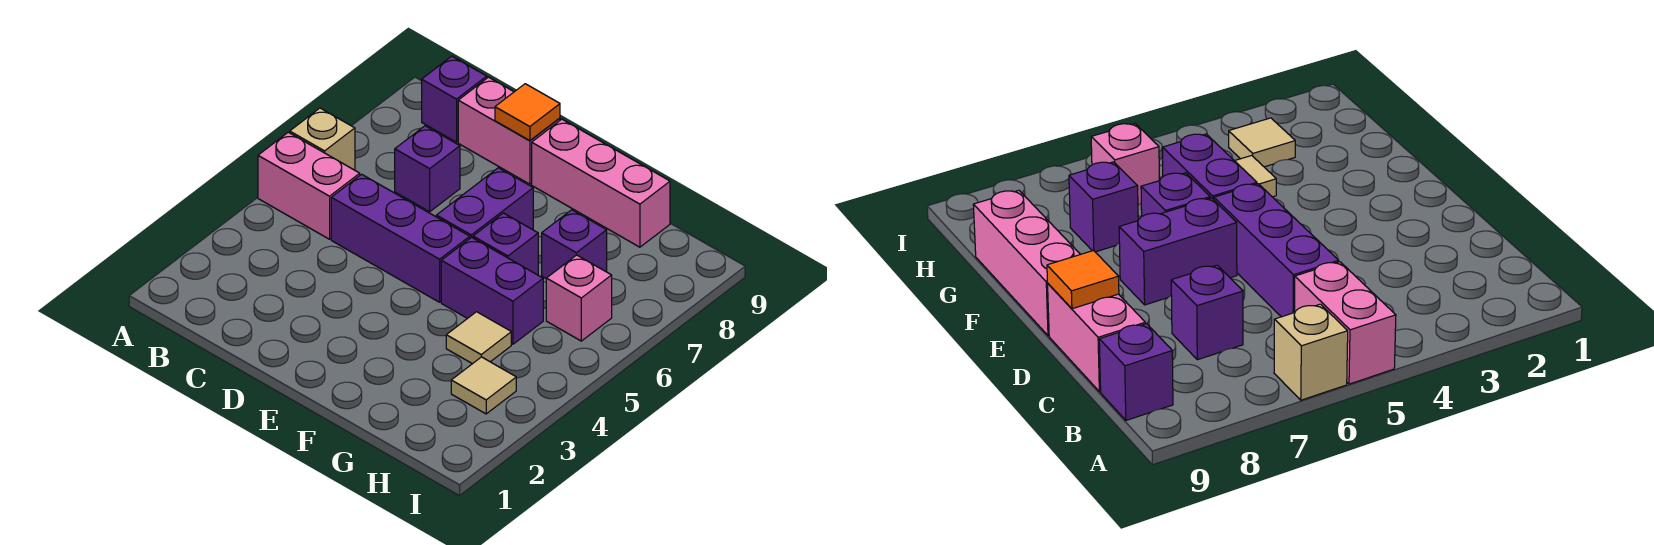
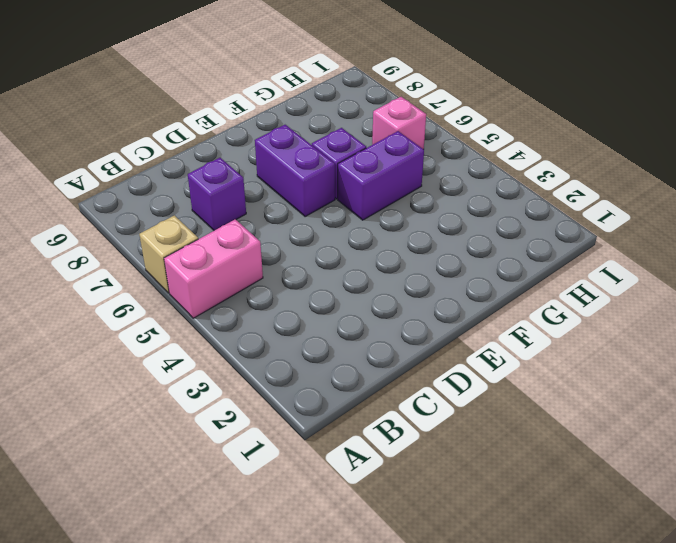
none -> purple brick B9 level 1
none -> purple brick C5:E5 level 1
none -> pink brick C9:D9 level 1

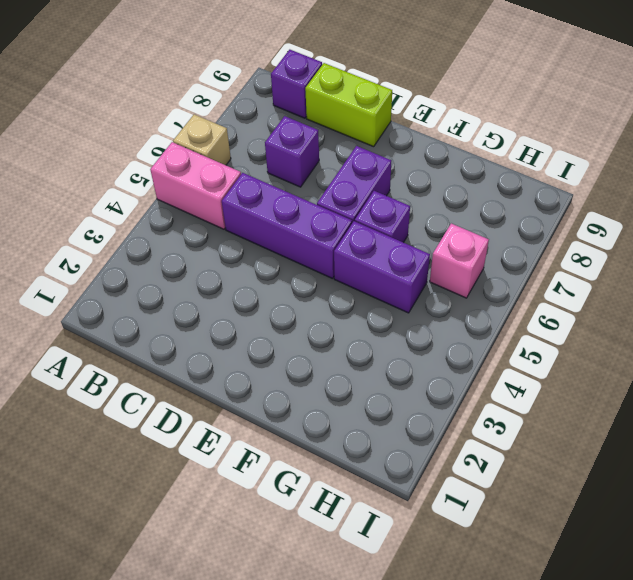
lime brick C9:D9 level 1 -> pink brick C9:D9 level 1
none -> pink brick E9:G9 level 1
none -> tan tile G4 level 1
none -> purple brick G7 level 1

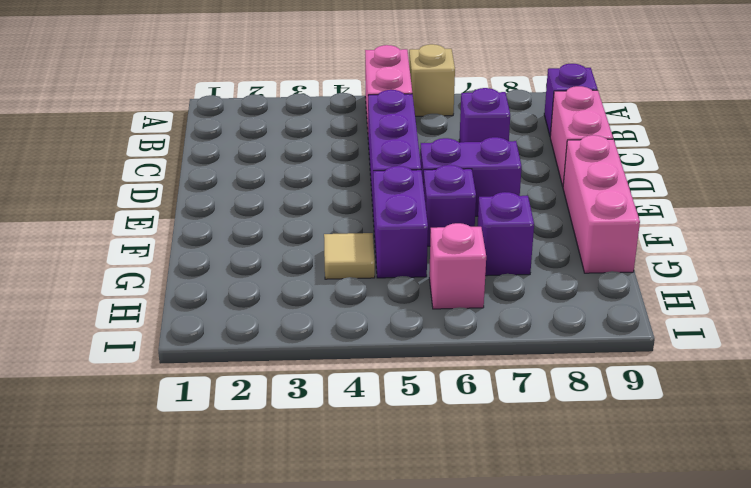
none -> tan tile H3 level 1
none -> orange tile D9 level 2

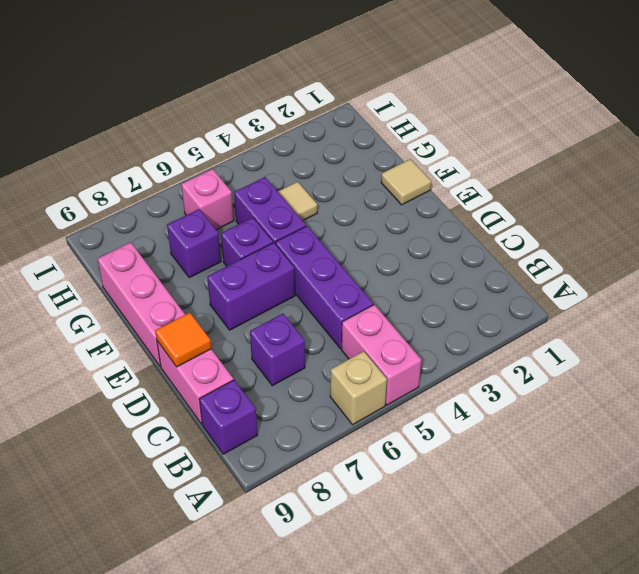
tan tile F1 level 1 -> tan tile H3 level 1

